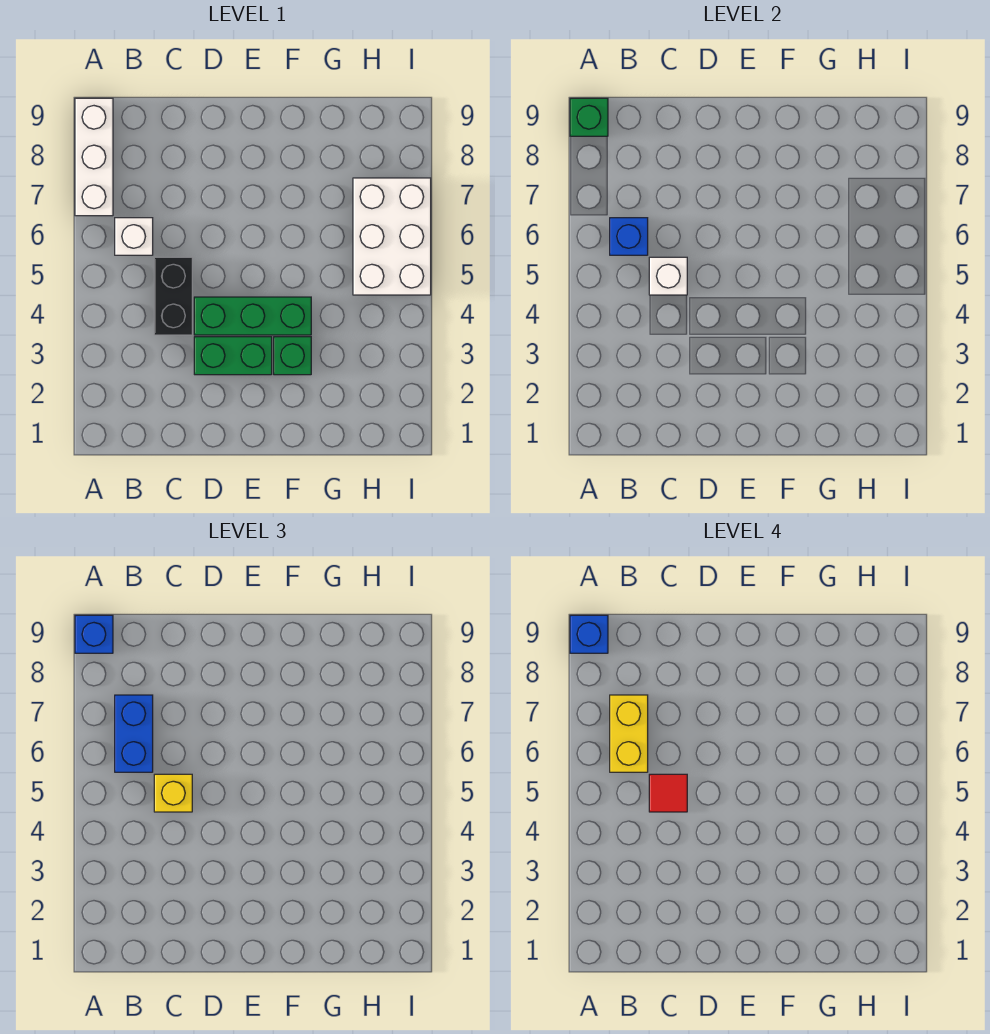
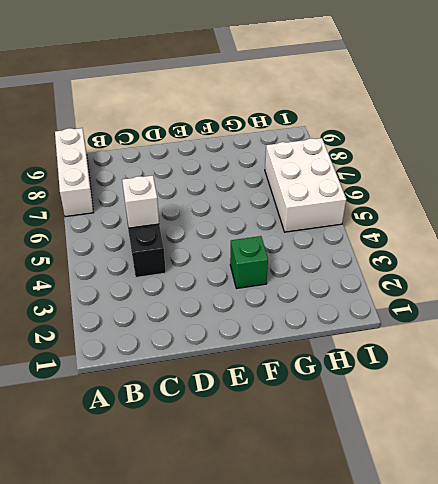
none -> white brick B6 level 1
none -> green brick D3:E3 level 1
none -> green brick D4:F4 level 1

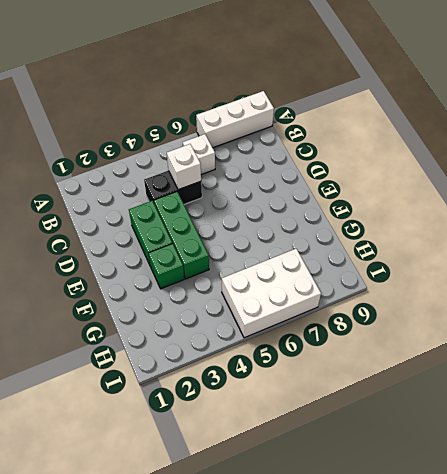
none -> green brick A9 level 2
none -> blue brick B6 level 2
none -> blue brick A9 level 3

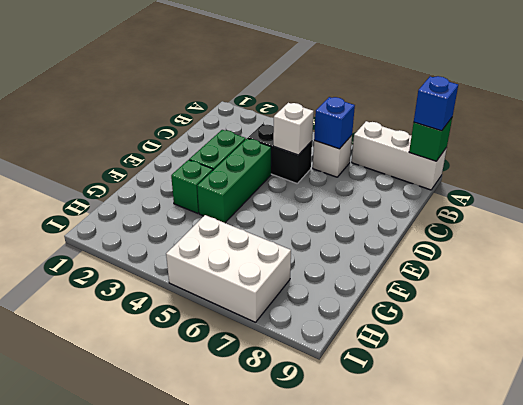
none -> blue brick B6:B7 level 3
none -> yellow brick C5 level 3
none -> blue brick A9 level 4

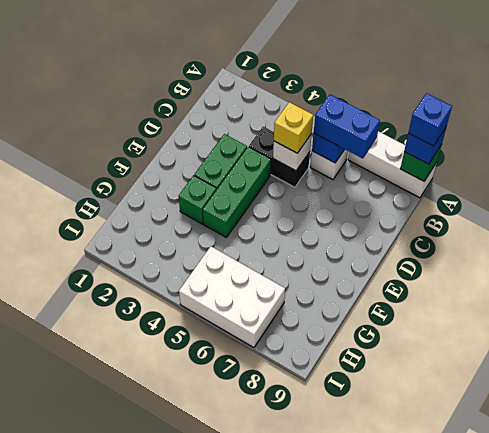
none -> yellow brick B6:B7 level 4
none -> red tile C5 level 4

